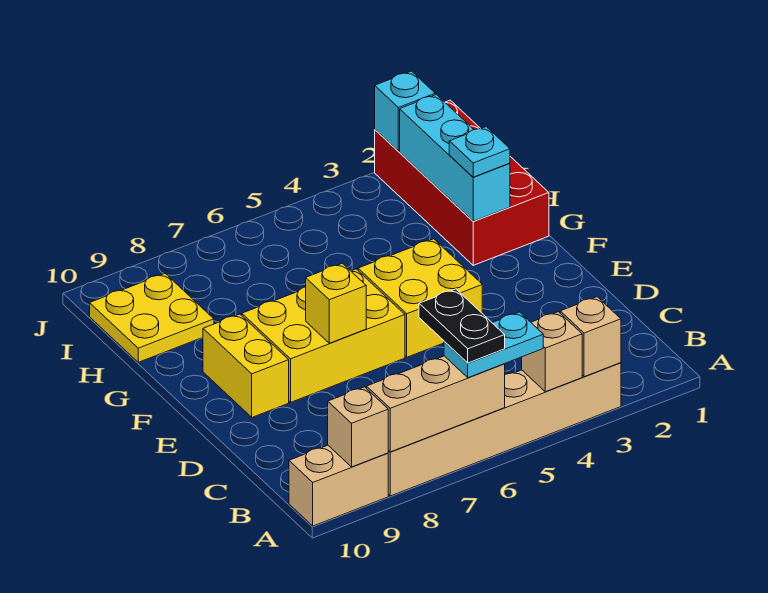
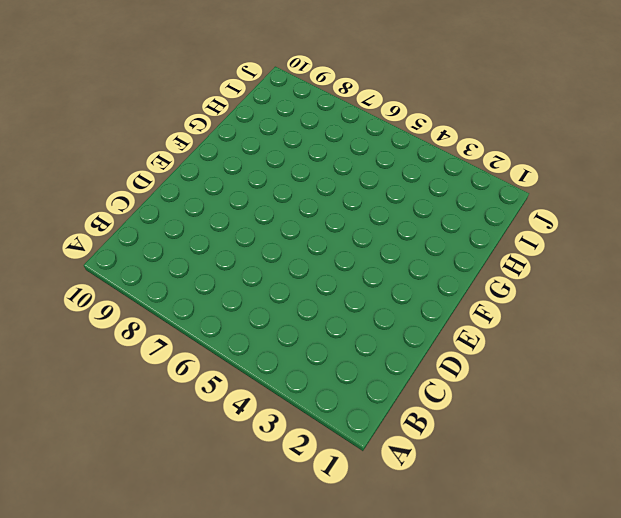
none -> tan brick A3:A8 level 1
none -> tan brick A9:A10 level 1
none -> yellow brick E4:F5 level 1

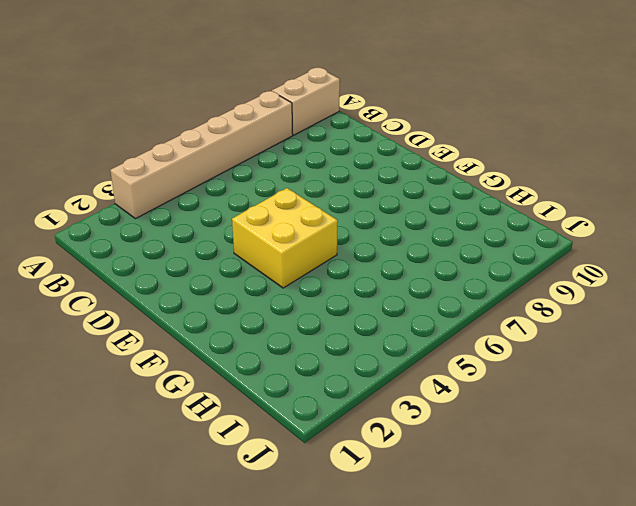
none -> yellow brick E6:F8 level 1
none -> yellow brick E9:F9 level 1
none -> red brick G1:J2 level 1

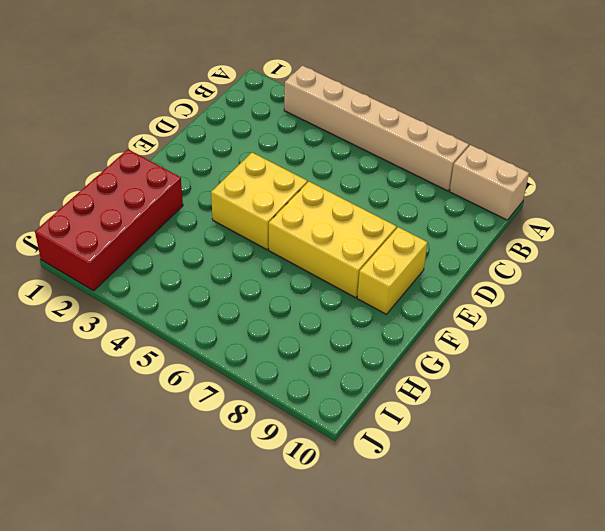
none -> yellow plate H9:I10 level 1
none -> tan brick A3 level 2
none -> tan brick A4 level 2

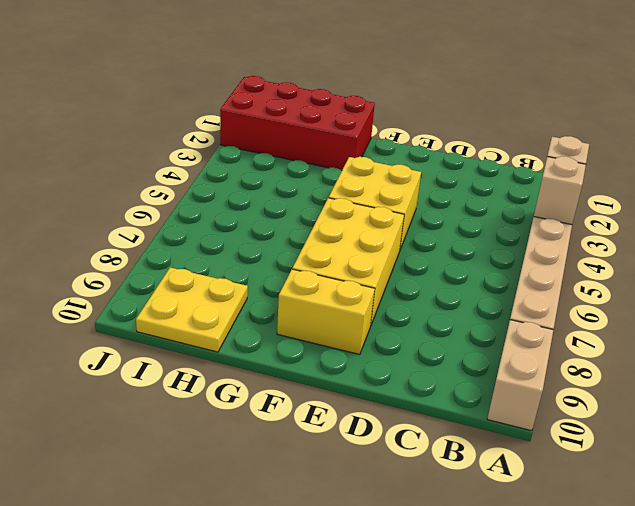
none -> tan brick A6:A8 level 2
none -> tan brick A9 level 2
none -> yellow brick E7 level 2

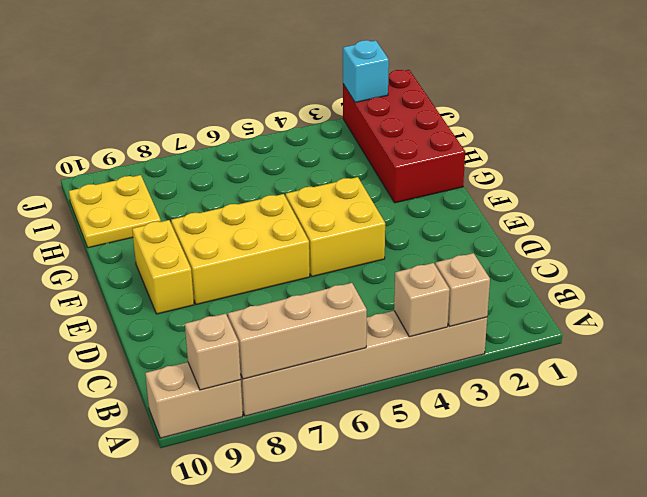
none -> yellow brick E7 level 2
none -> cyan brick G2:I2 level 2
none -> cyan plate A5:A6 level 3

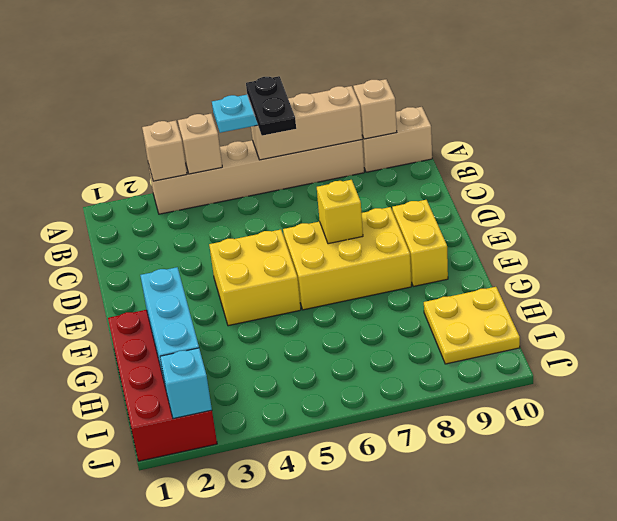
none -> cyan plate G2 level 3

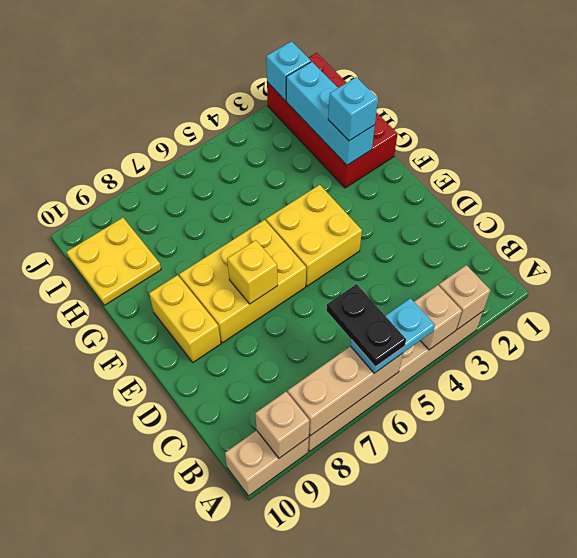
cyan brick G2 level 3 -> cyan plate G2 level 3

